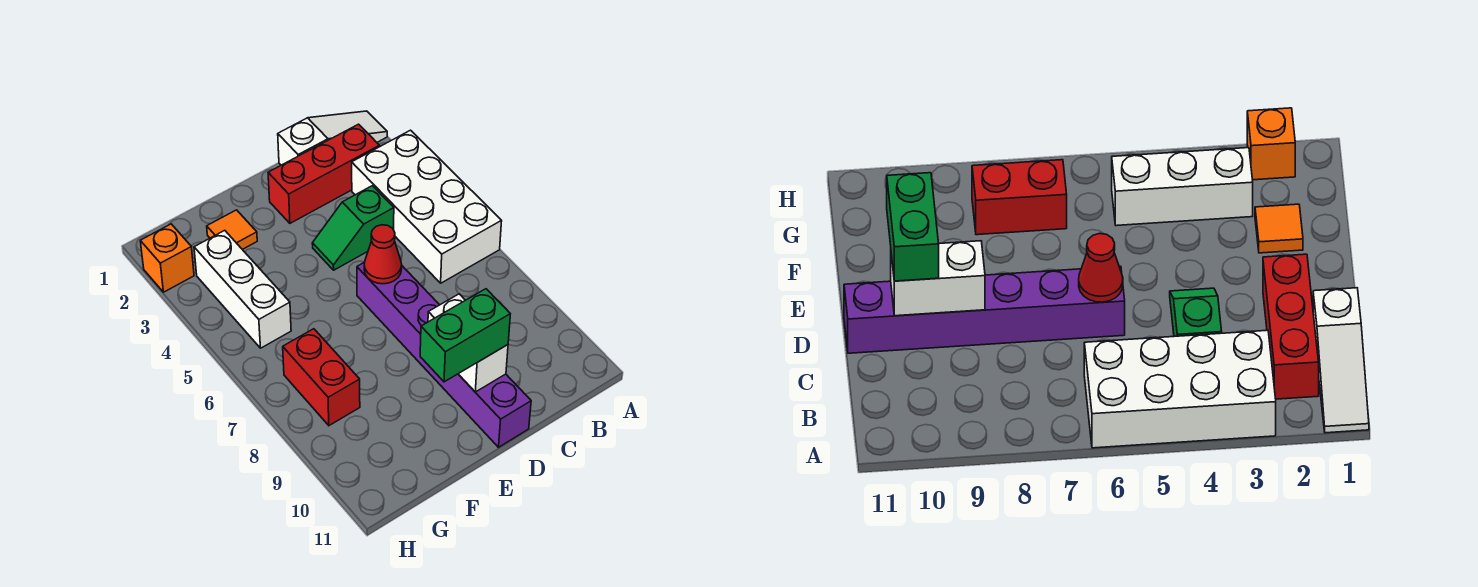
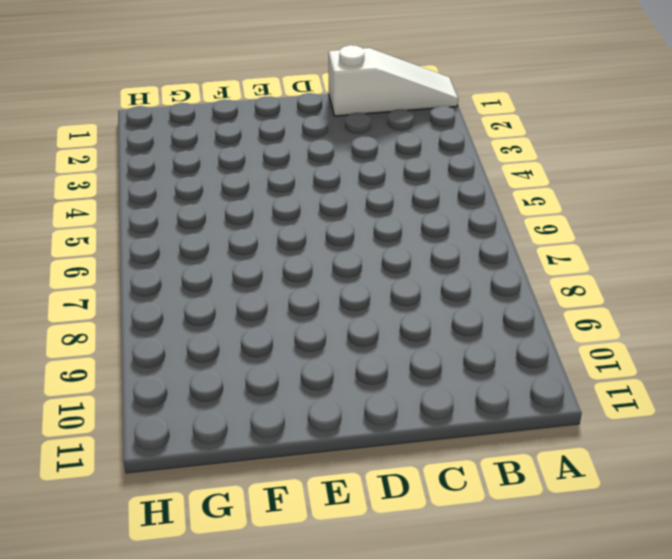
none -> white brick A3:B6 level 1
none -> red brick B2:D2 level 1
none -> green slope C4:D4 level 1 top C

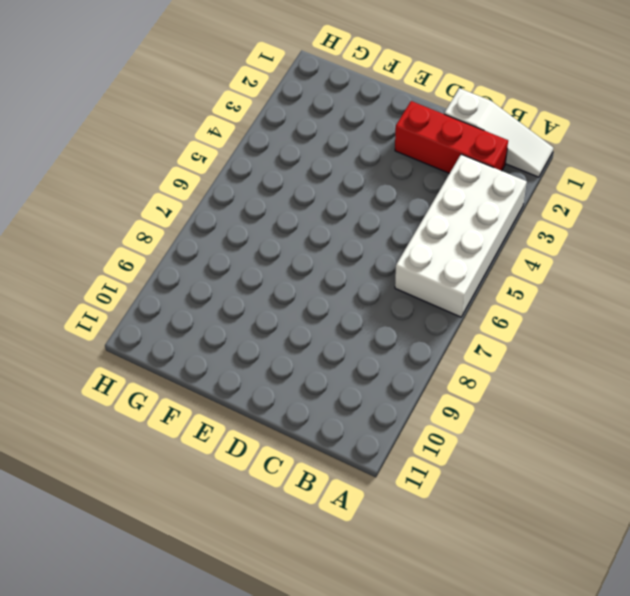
none -> green slope C4:D4 level 1 top C
none -> purple brick D6:D11 level 1
none -> orange tile F2 level 1

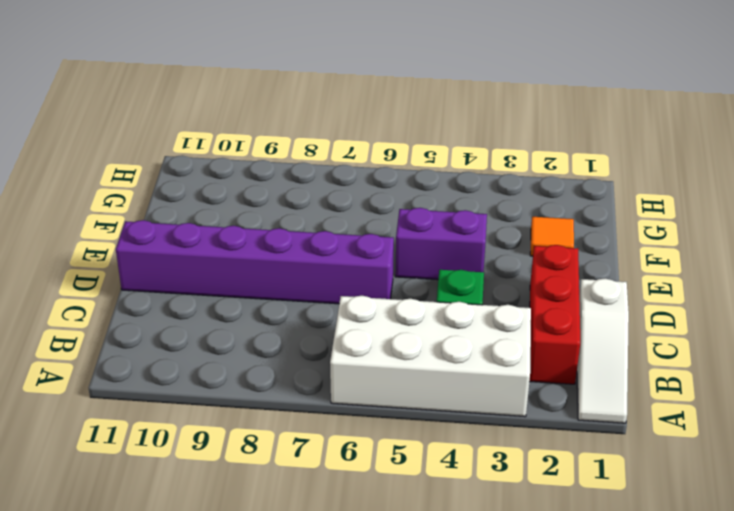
purple brick E4:E5 level 1 -> none
none -> white brick G3:G5 level 1
none -> red brick G7:G8 level 1
none -> orange brick H2 level 1

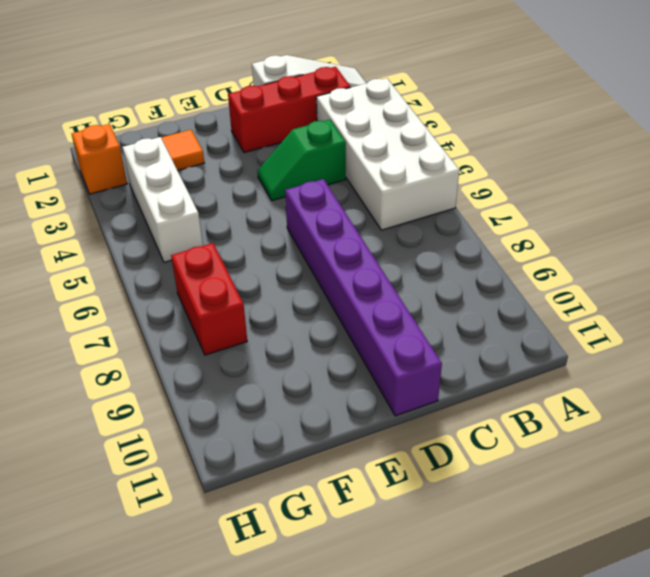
none -> red cone D6 level 2
none -> white brick D9:D10 level 2
none -> green brick D10:E10 level 3

